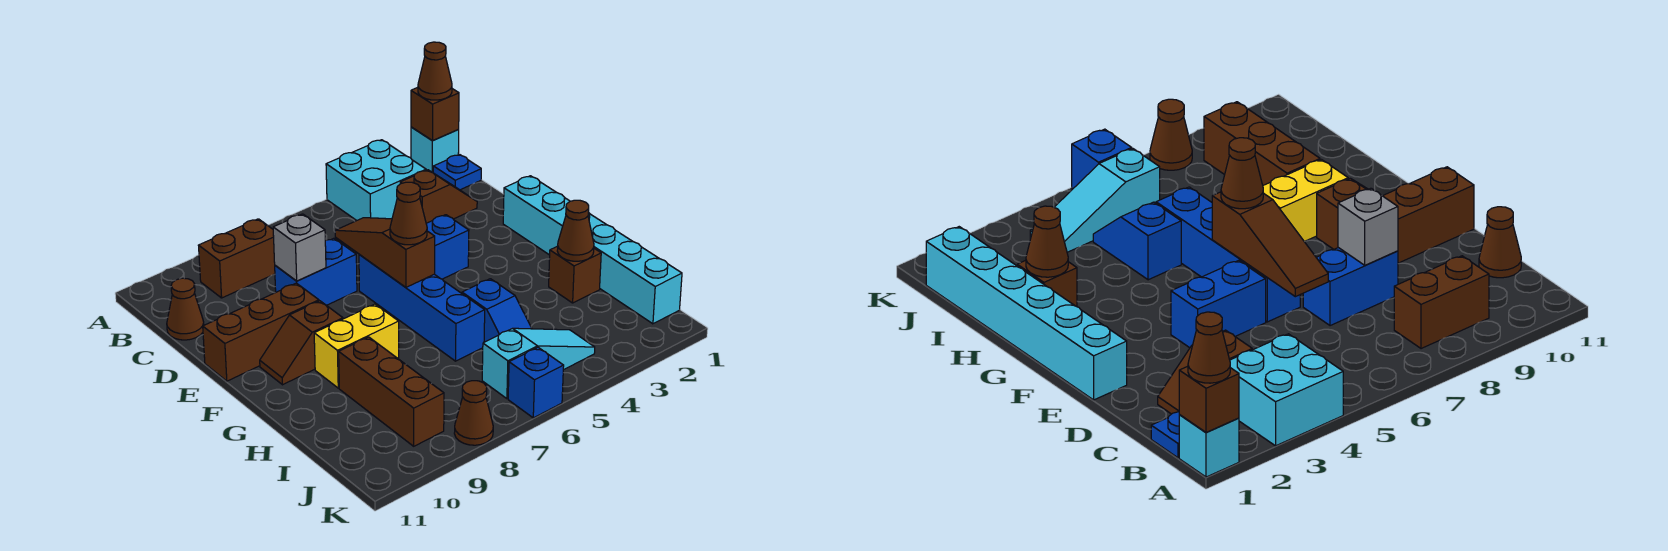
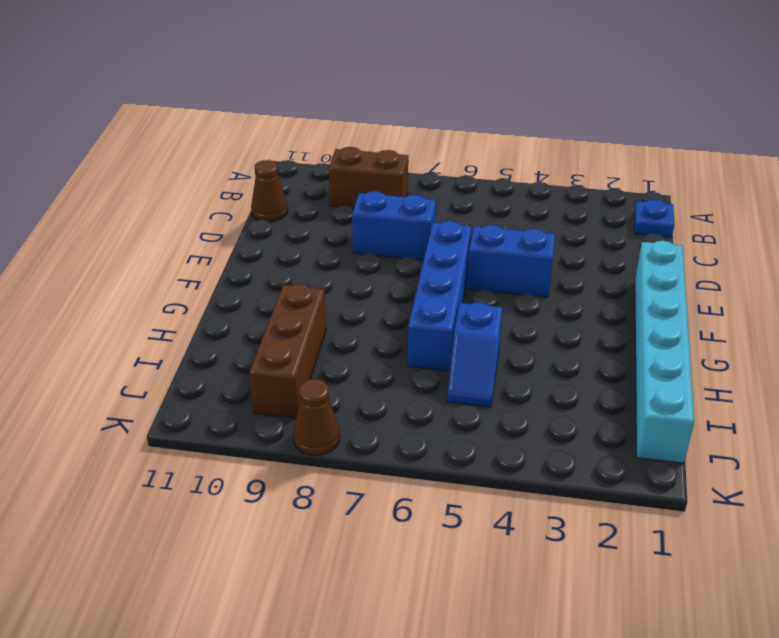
none -> cyan brick A1 level 1
none -> cyan brick A3:B4 level 1
none -> brown slope C2:C3 level 1 top 3

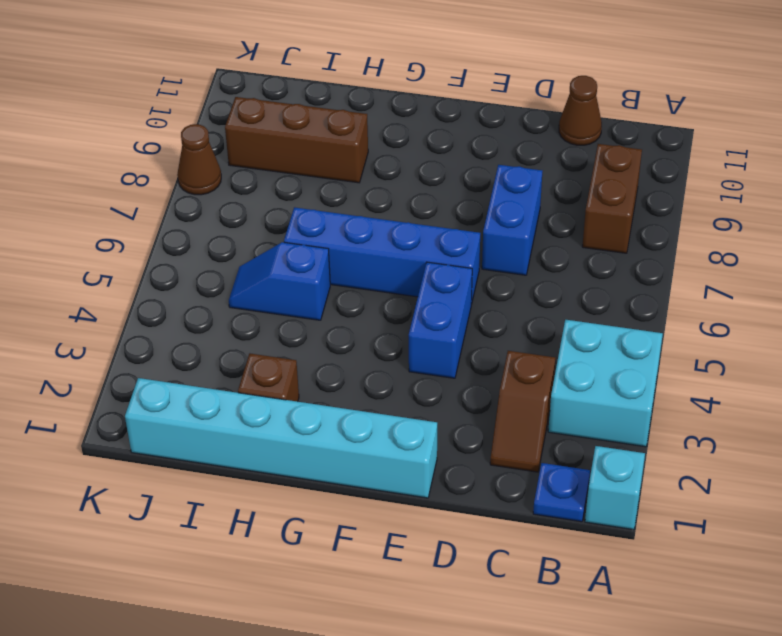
none -> brown brick E9:E11 level 1
none -> brown slope F9:F10 level 1 top 9
none -> yellow brick G8:G9 level 1

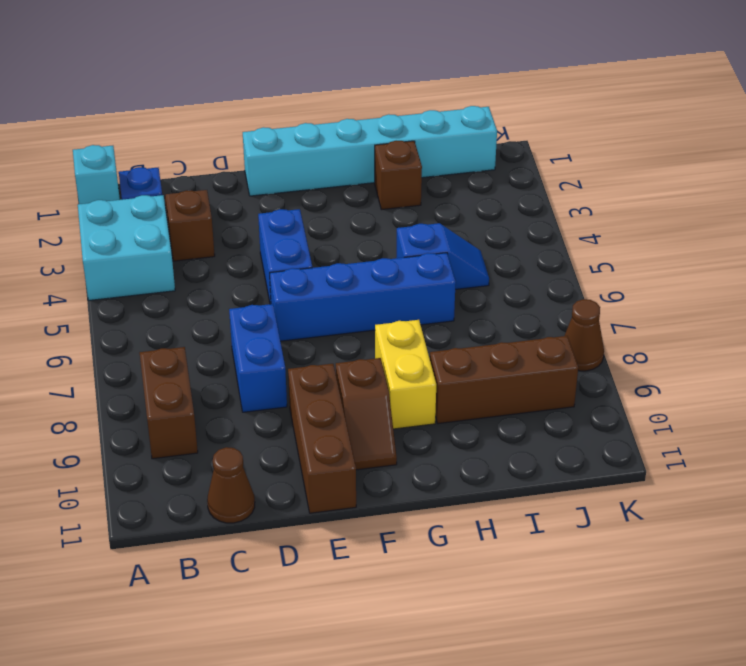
none -> cyan slope J4:J6 level 1 top 6
none -> blue brick K6 level 1
none -> brown brick A1 level 2

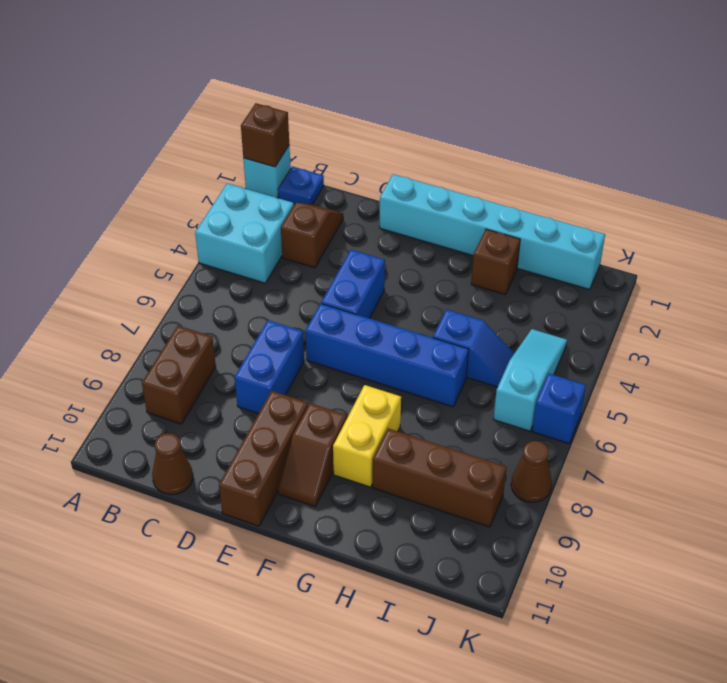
none -> brown slope D6:F6 level 2 top F
none -> grey brick D8 level 2
none -> brown cone H2 level 2

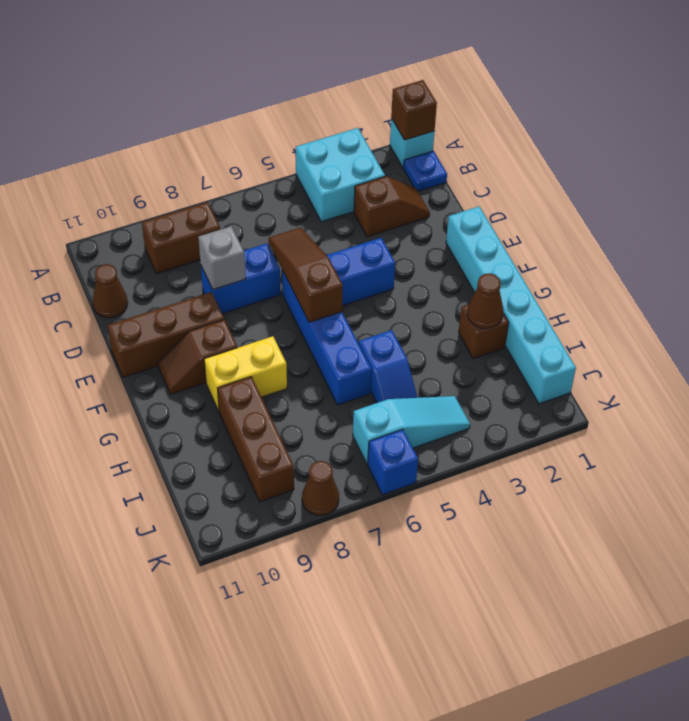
none -> brown cone A1 level 3
none -> brown cone F6 level 3

